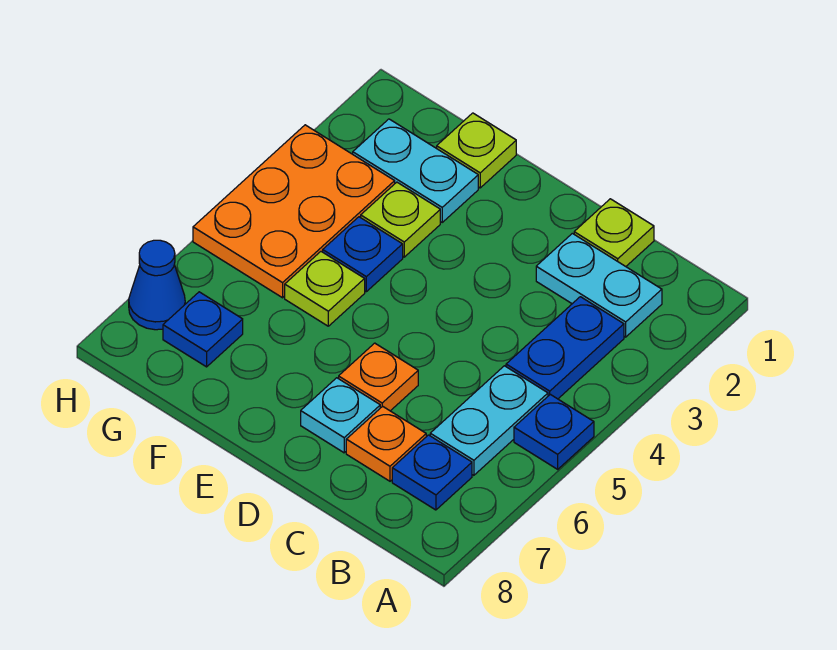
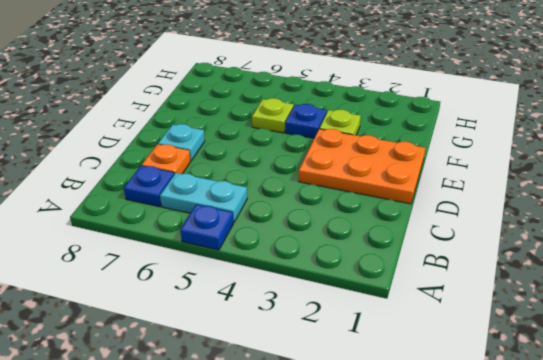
orange plate D1:E3 level 1 -> orange plate G3:H5 level 1
none -> cyan plate B2:C2 level 1
none -> blue plate B3:B4 level 1
none -> lime plate C1 level 1

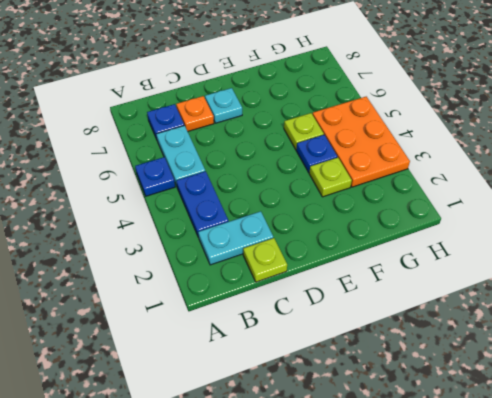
none -> orange plate D6 level 1
none -> lime plate F1 level 1
none -> cyan plate F2:G2 level 1

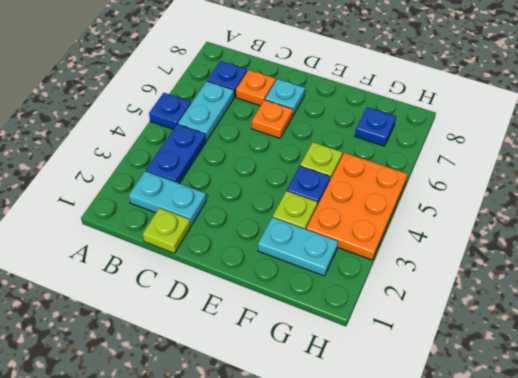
none -> lime plate F1 level 1
none -> blue cone H7 level 1

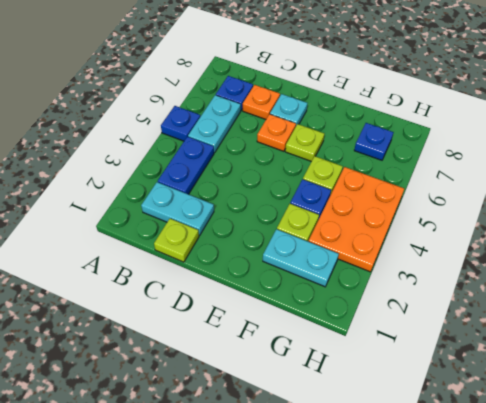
lime plate E6 level 1 -> lime plate F1 level 1
none -> blue cone H7 level 1

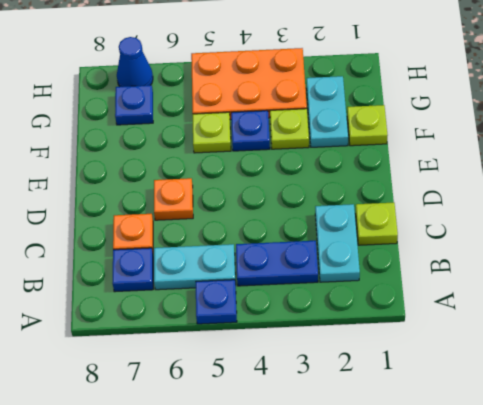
none -> cyan plate D7 level 1

